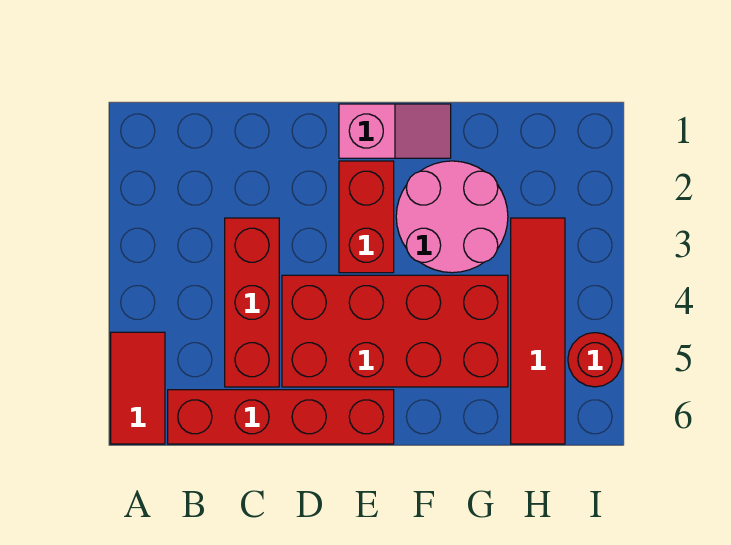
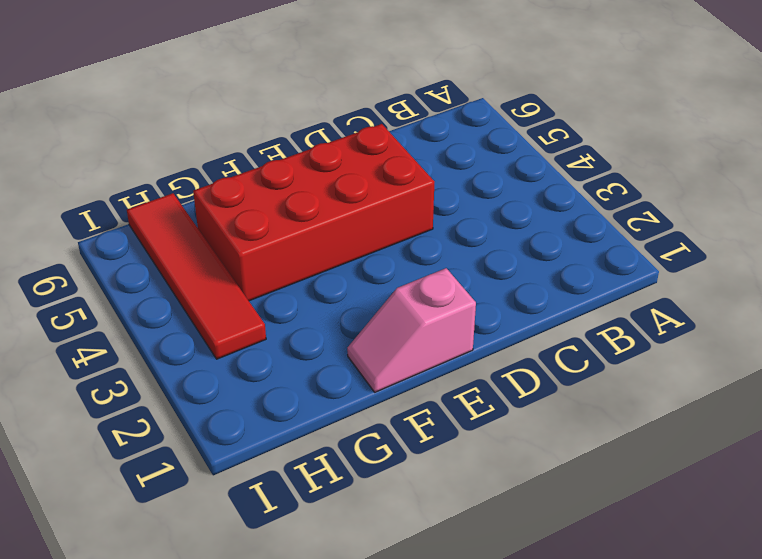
none -> red tile A5:A6 level 1
none -> red brick B6:E6 level 1

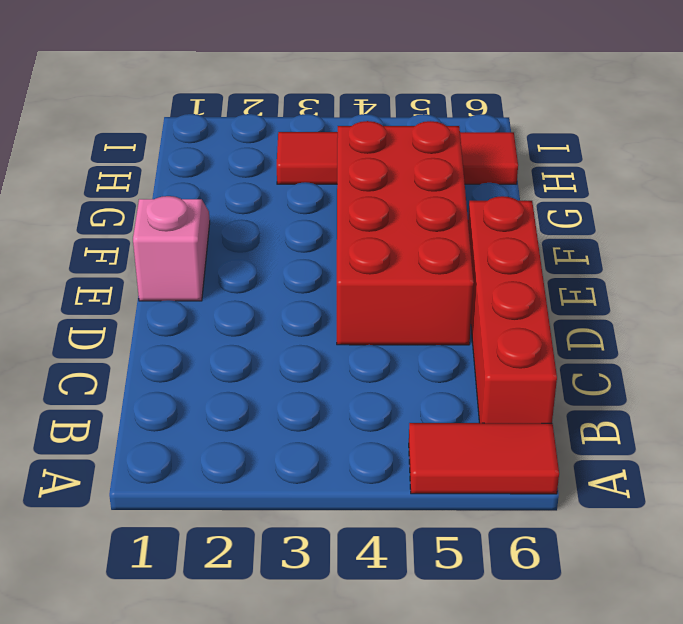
none -> red brick C3:C5 level 1
none -> red brick E2:E3 level 1

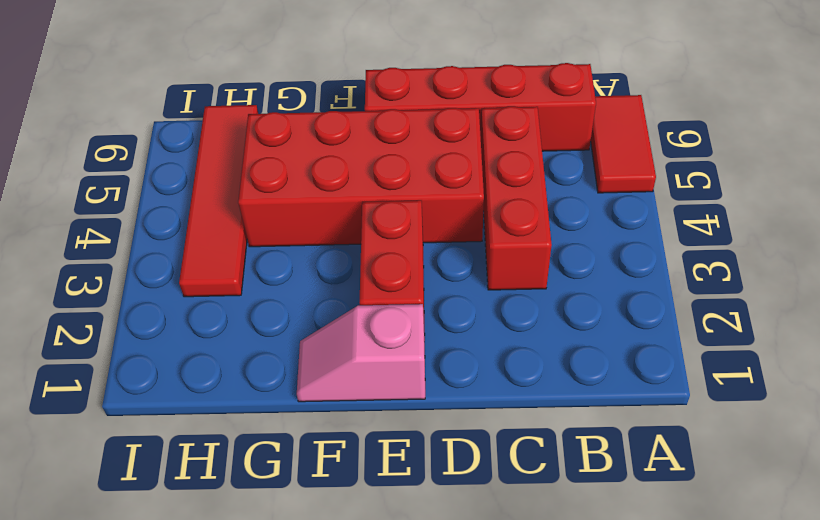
none -> pink round brick F2:G3 level 1
none -> red round brick I5 level 1

